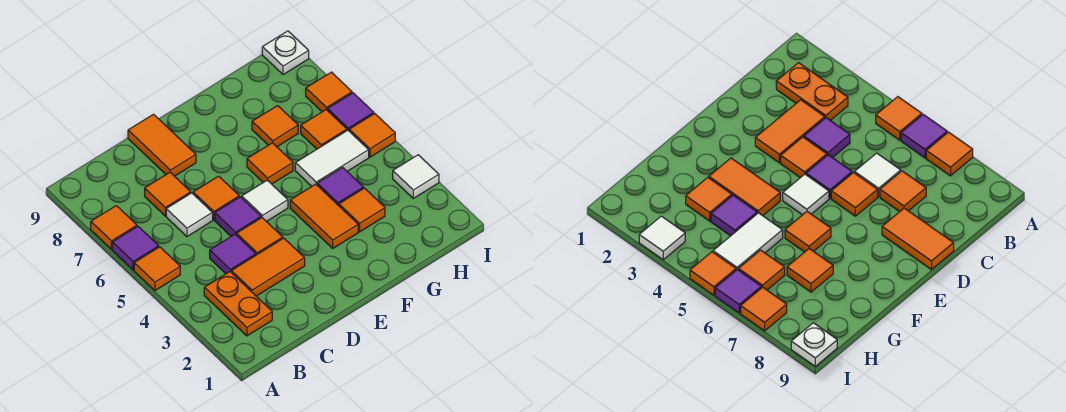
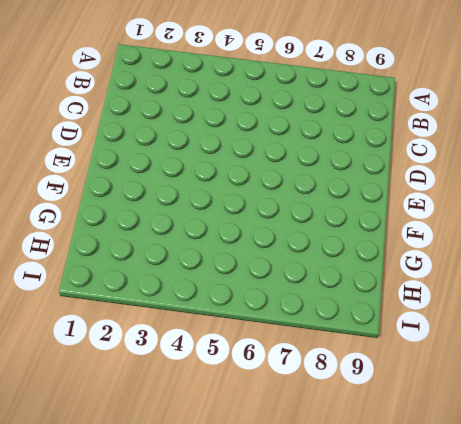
none -> orange tile A5 level 1
none -> purple tile A6 level 1
none -> orange tile A7 level 1

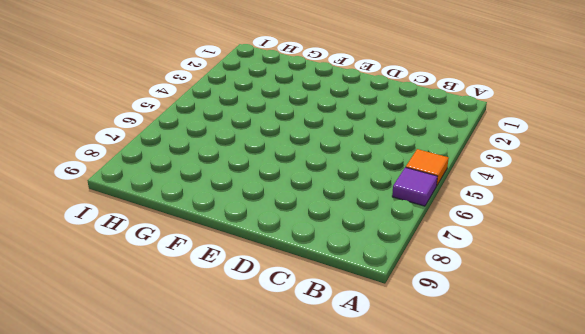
none -> orange tile A7 level 1
none -> orange plate B2:B3 level 1
none -> orange tile C3:D3 level 1

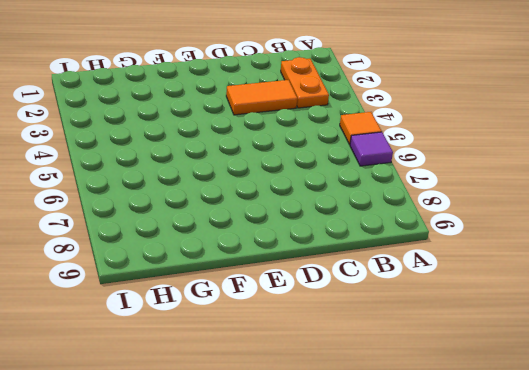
none -> orange tile A7 level 1
none -> purple tile C4 level 1
none -> white tile C6 level 1

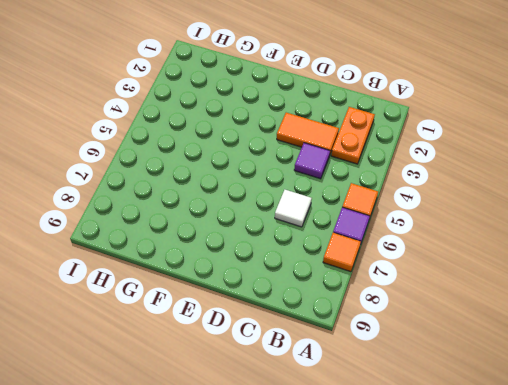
none -> orange tile C7 level 1
none -> orange tile D4 level 1
none -> purple tile D5 level 1

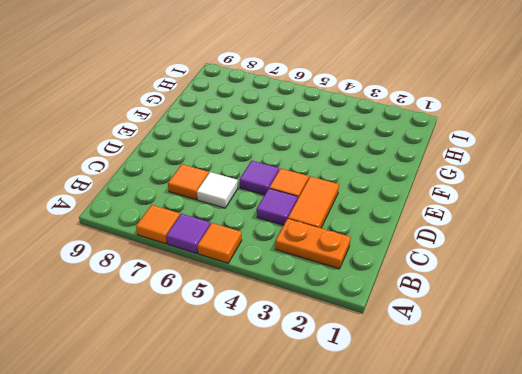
none -> orange tile D6 level 1
none -> orange tile D8:D9 level 1
none -> white tile E5 level 1

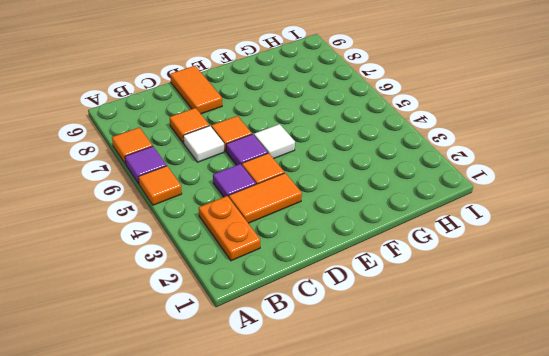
none -> orange tile F3:F4 level 1
none -> orange tile F6 level 1
none -> orange tile G3 level 1

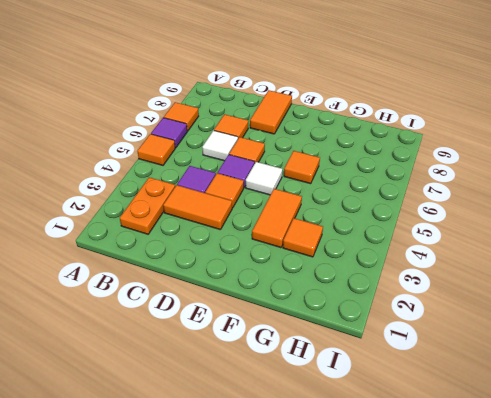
none -> purple tile G4 level 1
none -> white tile G5:H5 level 1
none -> orange tile G7 level 1

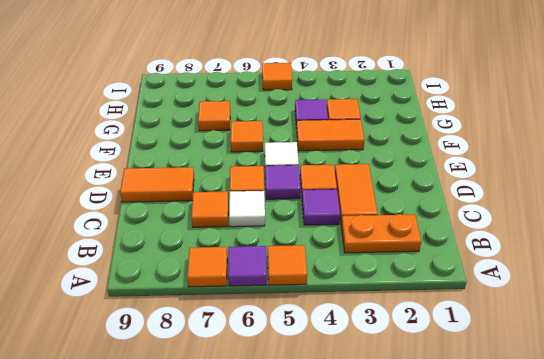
none -> white tile G5:H5 level 1
none -> orange tile H6 level 1
none -> white tile I3 level 1

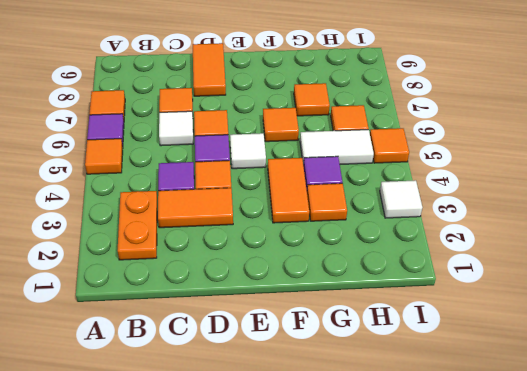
none -> purple tile I6 level 1
none -> orange tile I7 level 1
none -> white plate I9 level 1

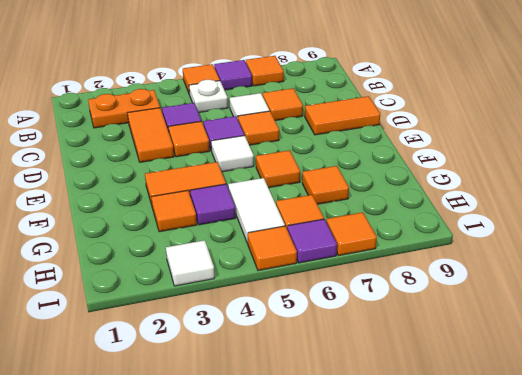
white plate B5 level 1 -> white plate I9 level 1

